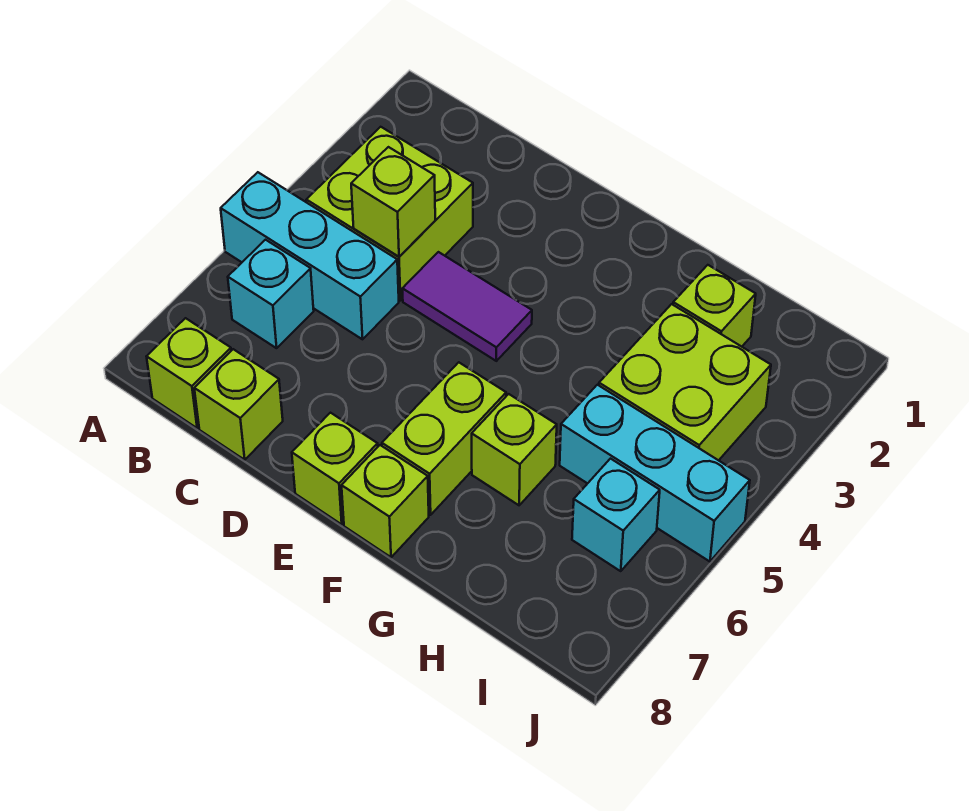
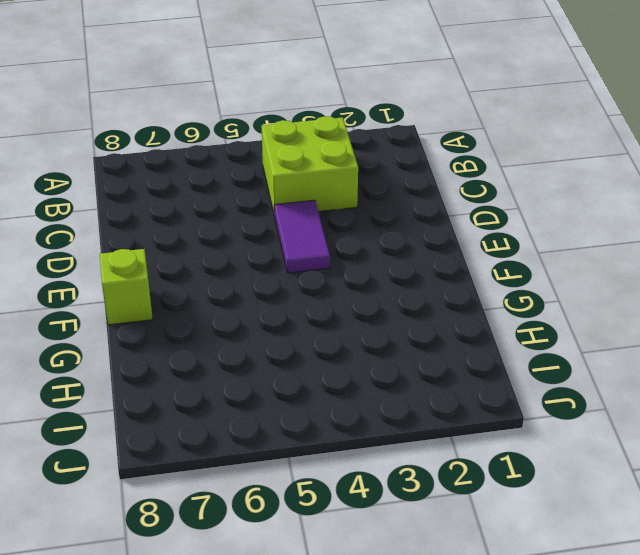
none -> cyan brick A5:C5 level 1
none -> cyan brick B6 level 1
none -> lime brick B8 level 1

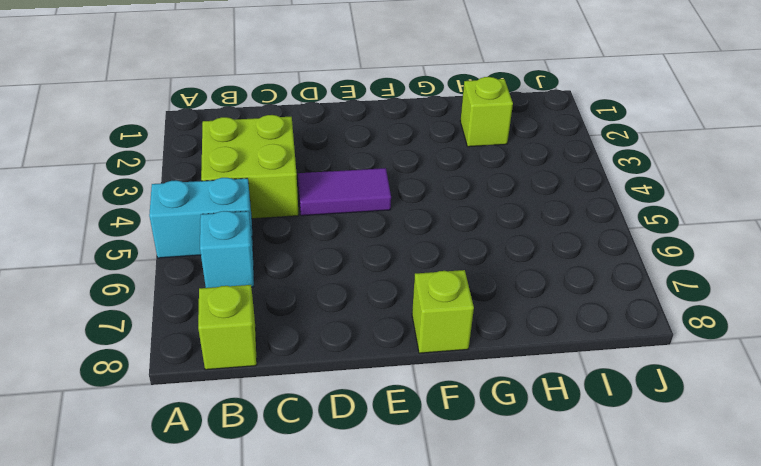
cyan brick A5:B5 level 1 -> cyan brick A5:C5 level 1
none -> lime brick C8 level 1
none -> lime brick E8 level 1
none -> lime brick F6:F7 level 1

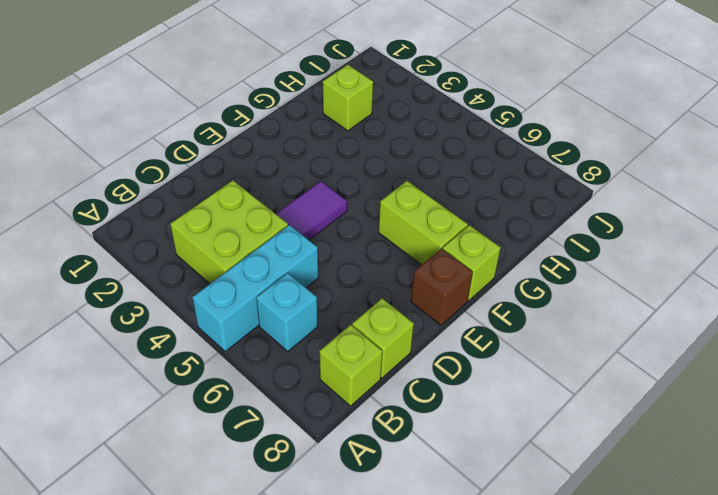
brown brick E8 level 1 -> lime brick E8 level 1
none -> lime brick G6 level 1
none -> lime brick H3:I4 level 1
none -> cyan brick H5:J5 level 1

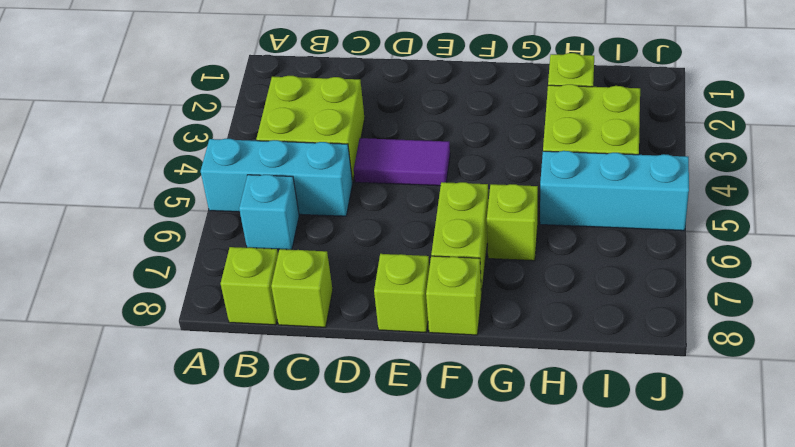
none -> cyan brick I6 level 1
none -> lime brick C4 level 2

